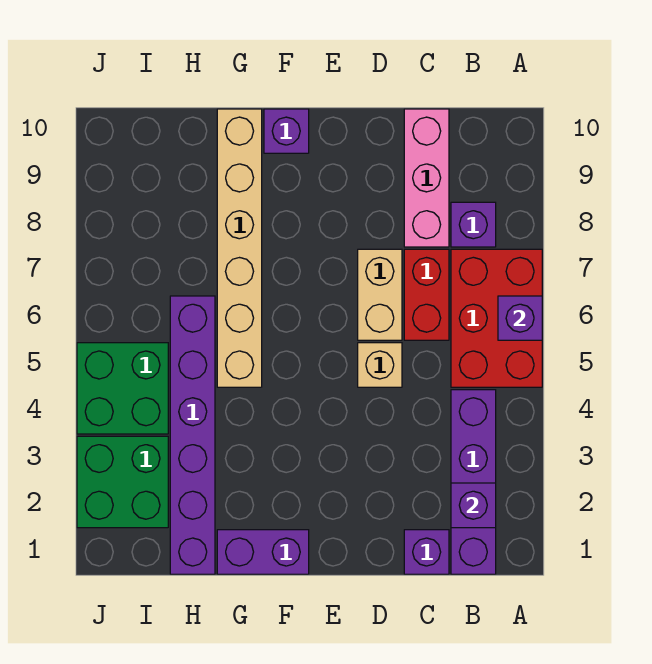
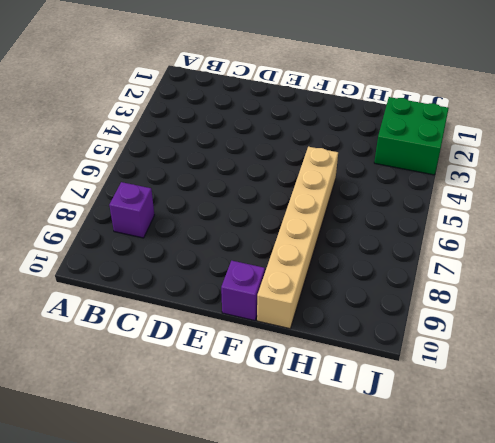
none -> red brick A5:B7 level 1
none -> purple brick B1:B4 level 1
none -> purple brick C1 level 1

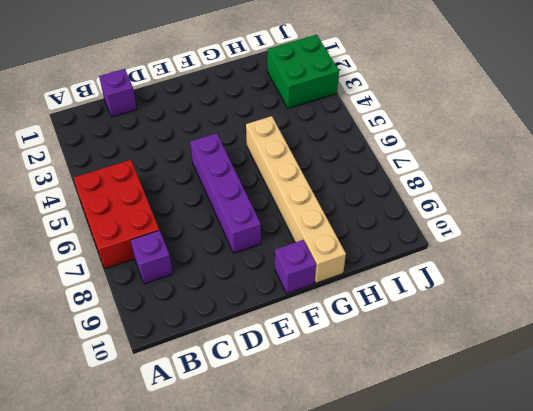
purple brick E5:E8 level 1 -> purple brick B1:B4 level 1
none -> red brick C6:C7 level 1
none -> pink brick C8:C10 level 1
none -> tan brick D5 level 1

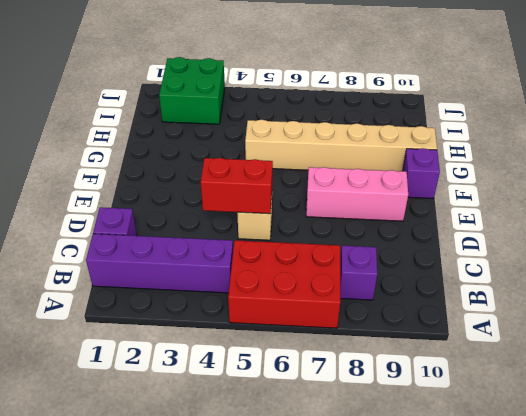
red brick D4:D5 level 2 -> red brick C6:C7 level 1
pink brick E7:E9 level 1 -> pink brick C8:C10 level 1
none -> tan brick D6:D7 level 1
none -> purple brick F1:G1 level 1
none -> purple brick H1:H6 level 1

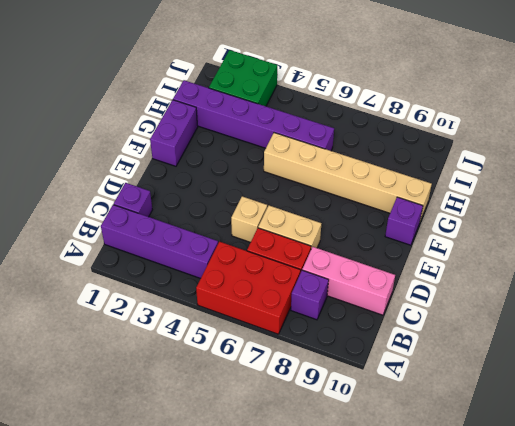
none -> green brick I4:J5 level 1
none -> purple brick A6 level 2
none -> purple brick B2 level 2

